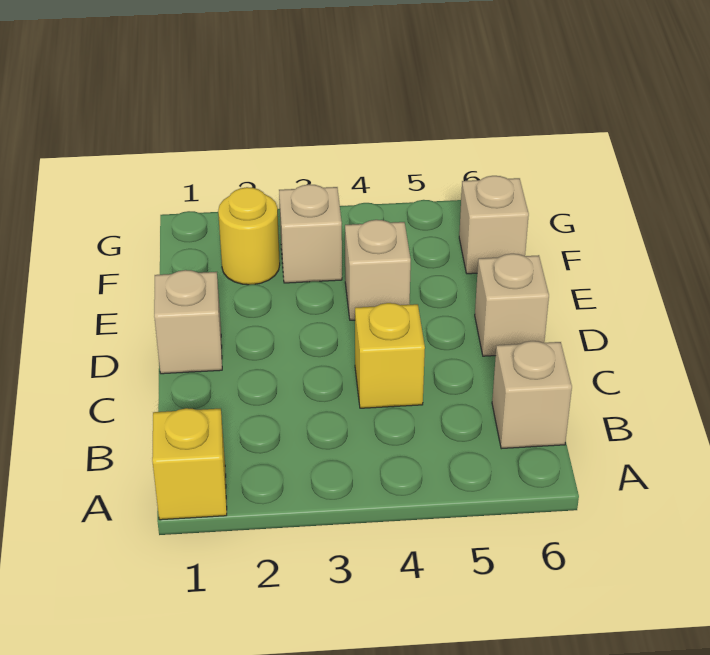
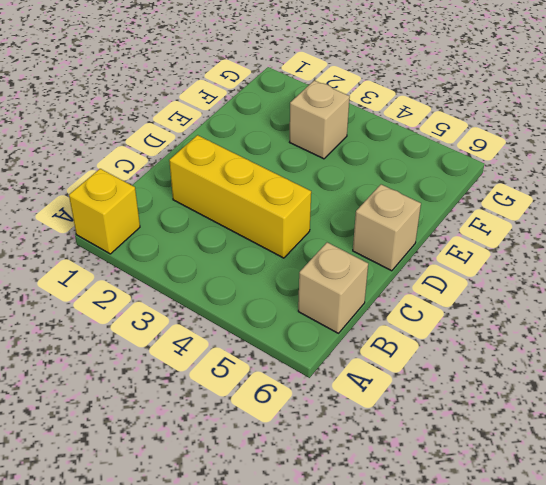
yellow brick C2:C4 level 1 -> yellow brick C4 level 1
none -> tan brick D1 level 1
none -> tan brick E4 level 1

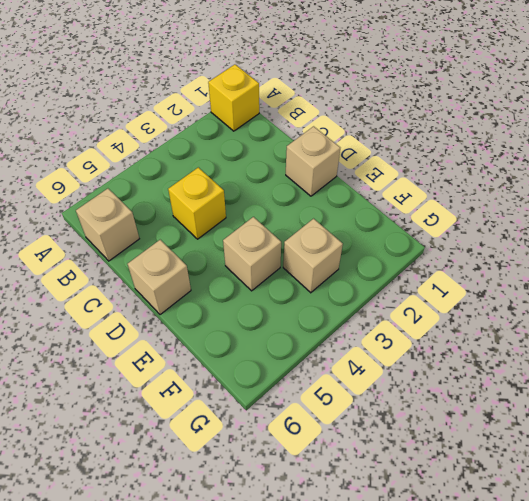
none -> yellow round brick F2 level 1
none -> tan brick F6 level 1

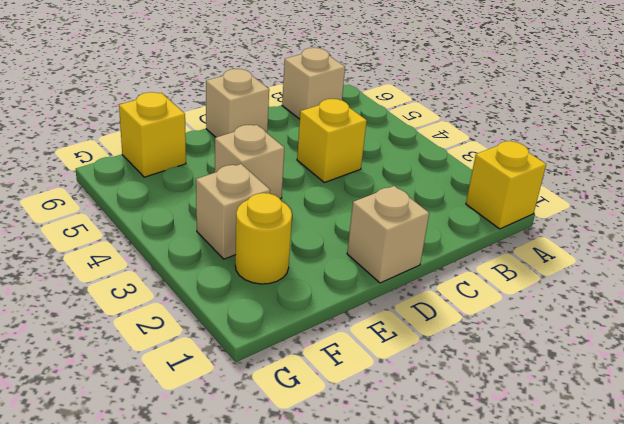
yellow brick F6 level 1 -> tan brick F6 level 1

